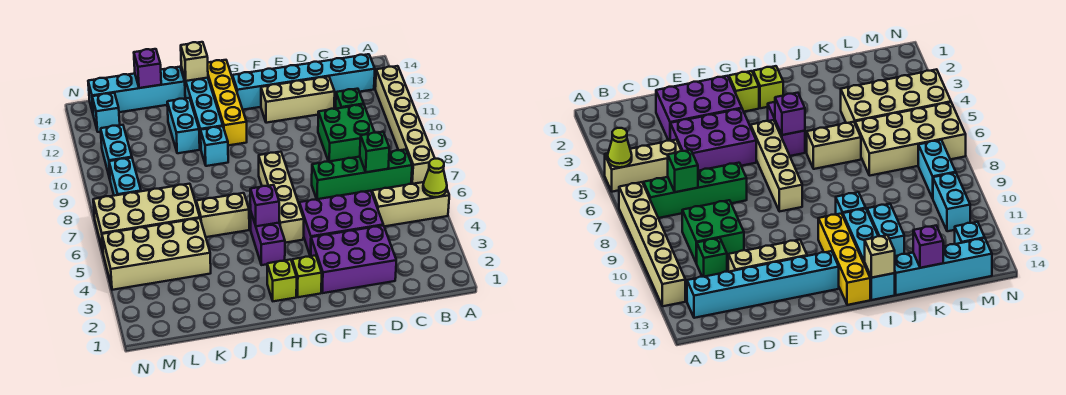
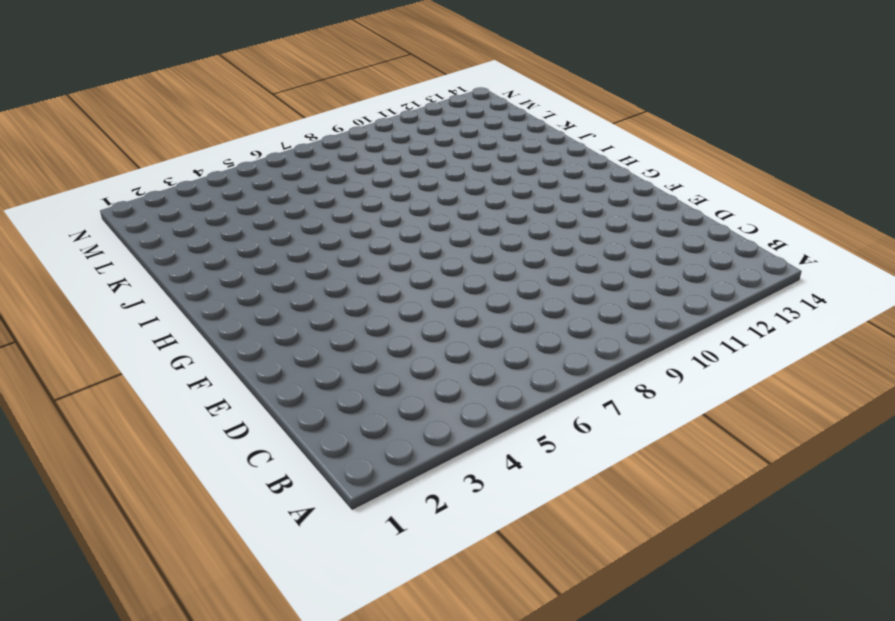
none -> tan brick A5:C5 level 1
none -> tan brick A7:A12 level 1
none -> green brick B7:E7 level 1

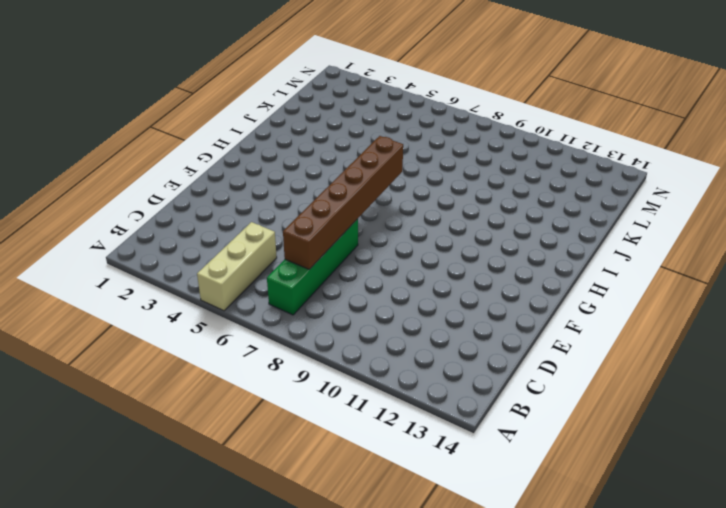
brown brick C7:H7 level 2 -> green brick C7 level 2
none -> tan brick A7:A12 level 1
none -> cyan brick B13:G13 level 1
none -> green brick C9:D10 level 1

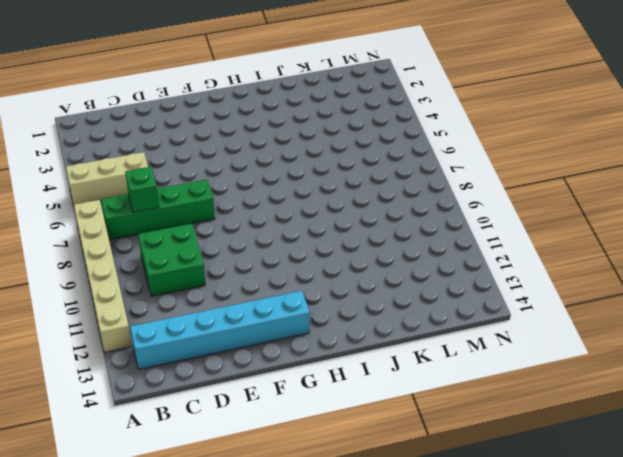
none -> green brick C11 level 1
none -> purple brick D2:F3 level 1
none -> purple brick D4:F5 level 1

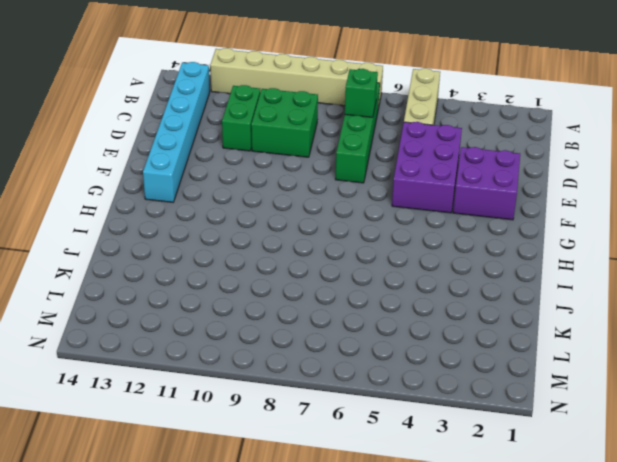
green brick C11:D11 level 1 -> green brick C11 level 1
purple brick E2:F3 level 1 -> purple brick D2:F3 level 1
none -> tan brick D12:F12 level 1
none -> lime brick G2 level 1
none -> tan brick G5:G8 level 1

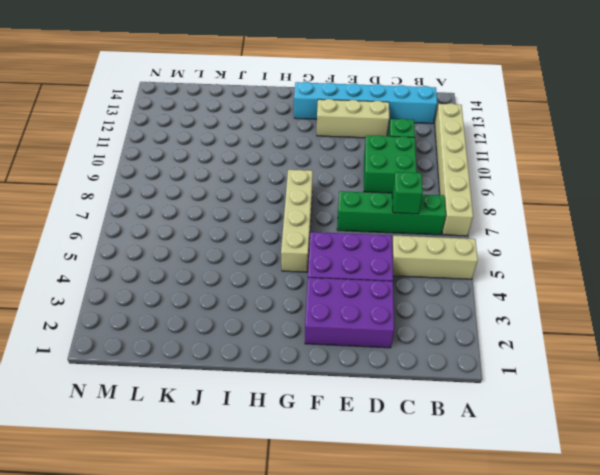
none -> lime brick G2 level 1
none -> lime brick H2 level 1
none -> purple brick H4:H5 level 1

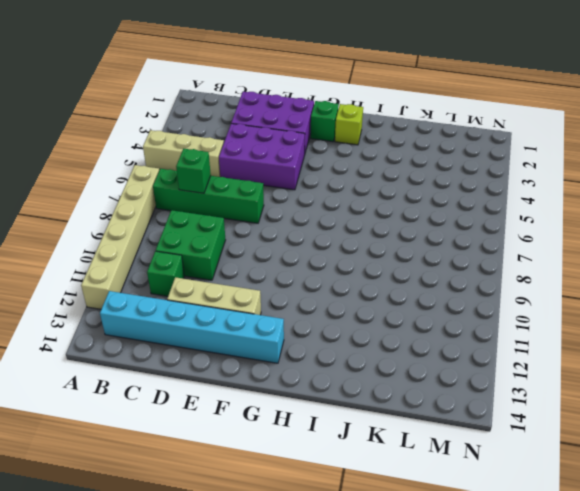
green brick G2 level 1 -> lime brick G2 level 1
none -> tan brick G5:G8 level 1
none -> purple brick H4:H5 level 1
none -> yellow brick H11:H14 level 1

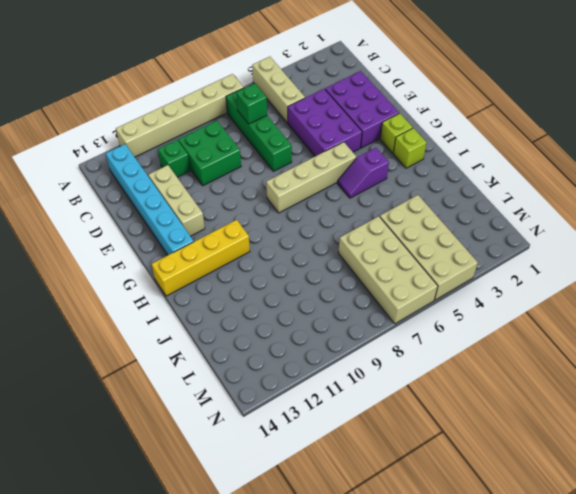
purple slope H4:H5 level 1 top 4 -> purple brick H4:H5 level 1
none -> tan brick I6:J6 level 1
none -> cyan brick I10 level 1
none -> cyan brick I11:I14 level 1

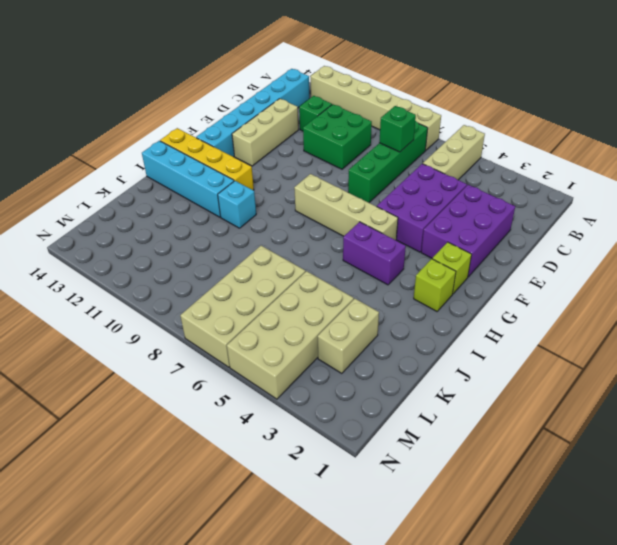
tan brick K3:L3 level 1 -> tan brick I6:J6 level 1
none -> cyan brick J11:J12 level 1
none -> cyan brick J14:M14 level 1
none -> cyan brick M8:M9 level 1

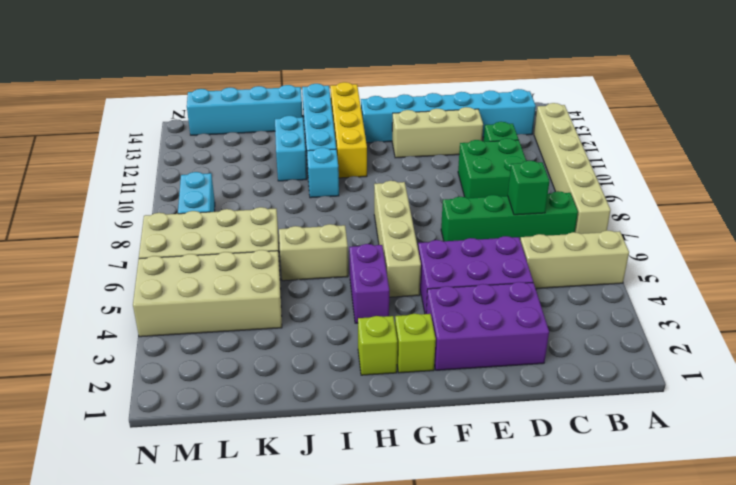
none -> cyan brick M10:M11 level 1
none -> cyan brick M13 level 1
none -> lime cone A5 level 2

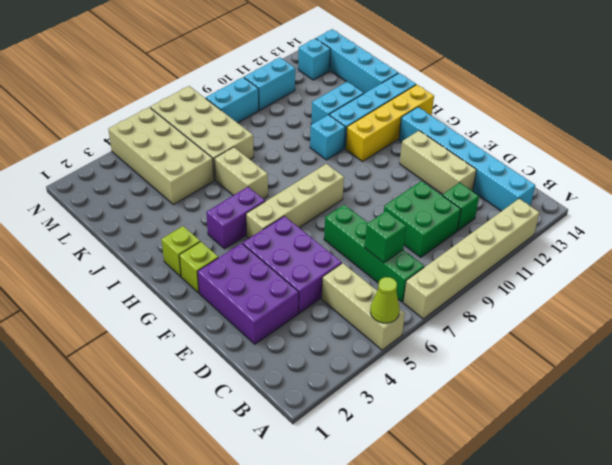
none -> purple brick H5 level 2
none -> tan brick I14 level 2
none -> purple brick K14 level 2

